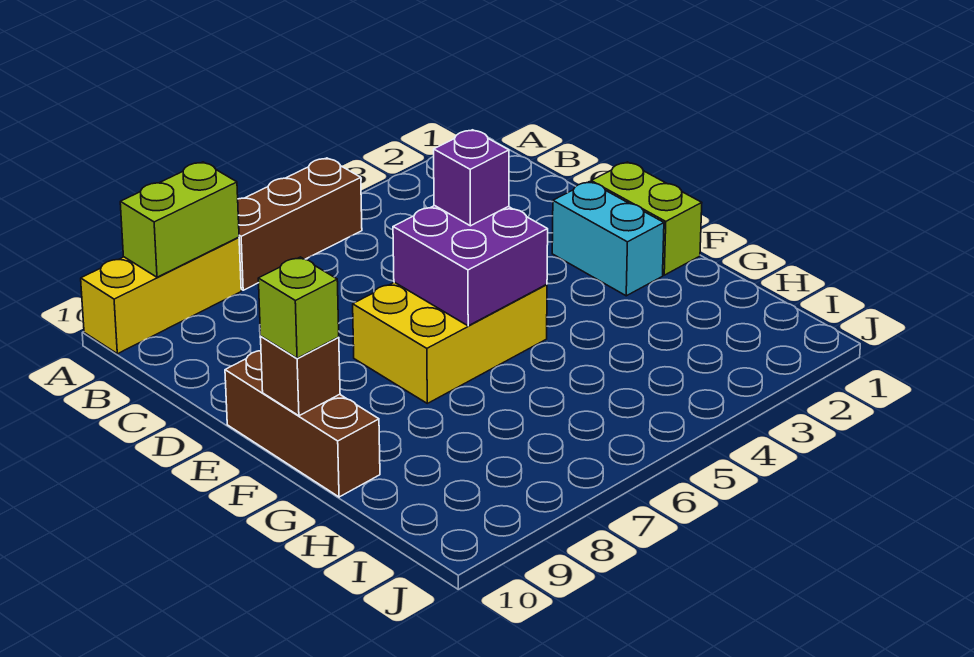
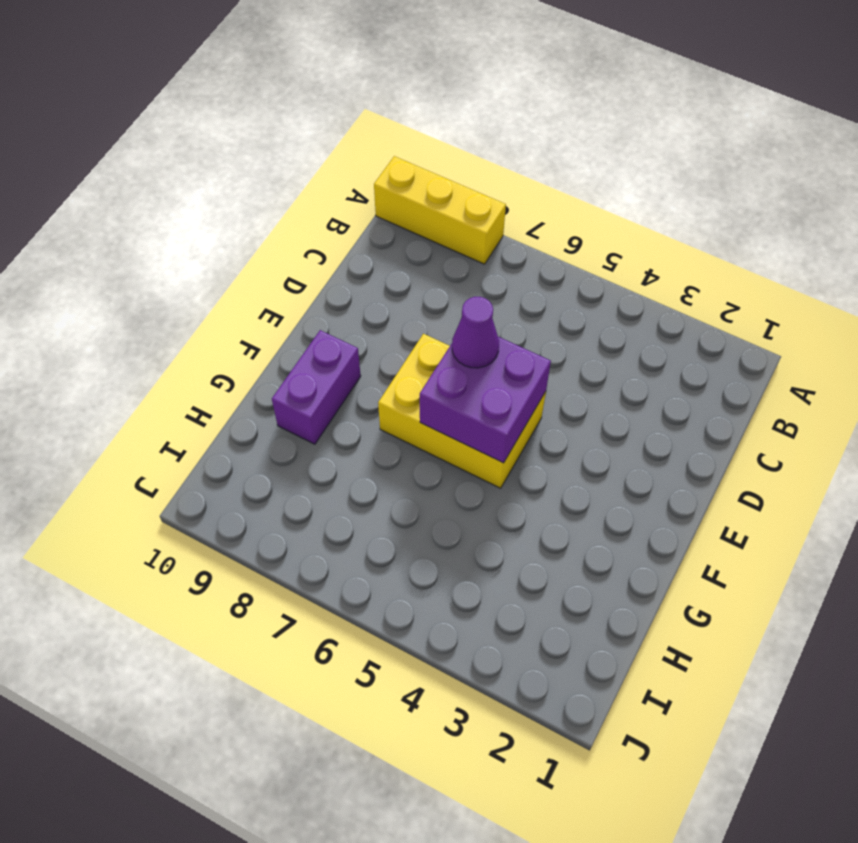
purple cone E6 level 3 -> none
purple brick F9:G9 level 1 -> none
none -> brown brick A5:A7 level 1
none -> lime brick E1:F1 level 1

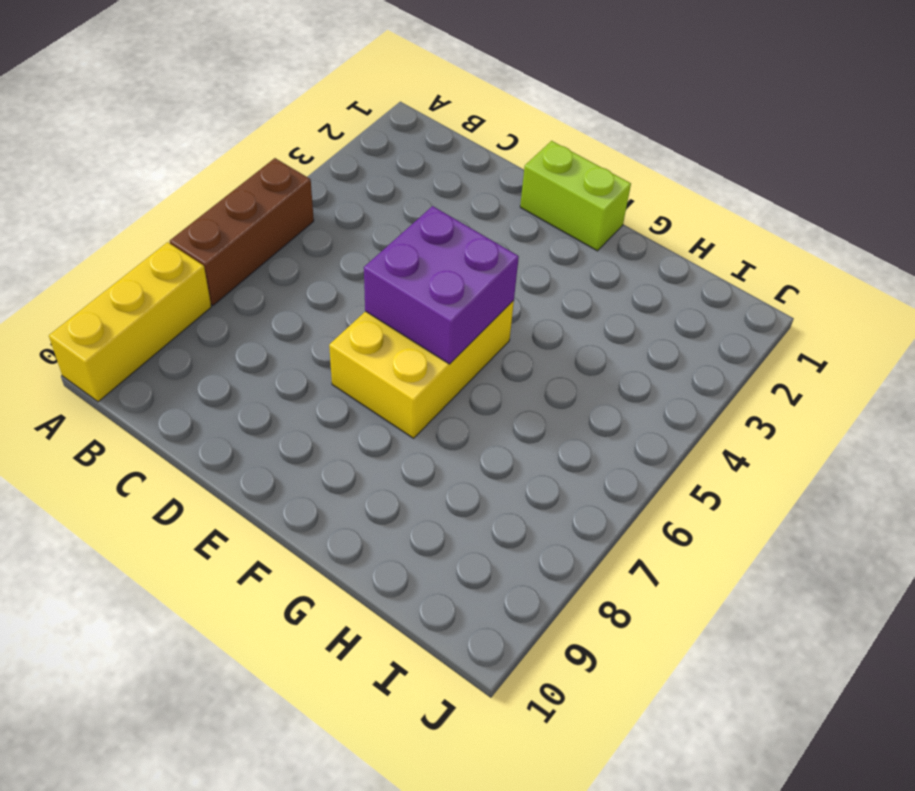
none -> cyan brick E2:F2 level 1
none -> brown brick E10:G10 level 1

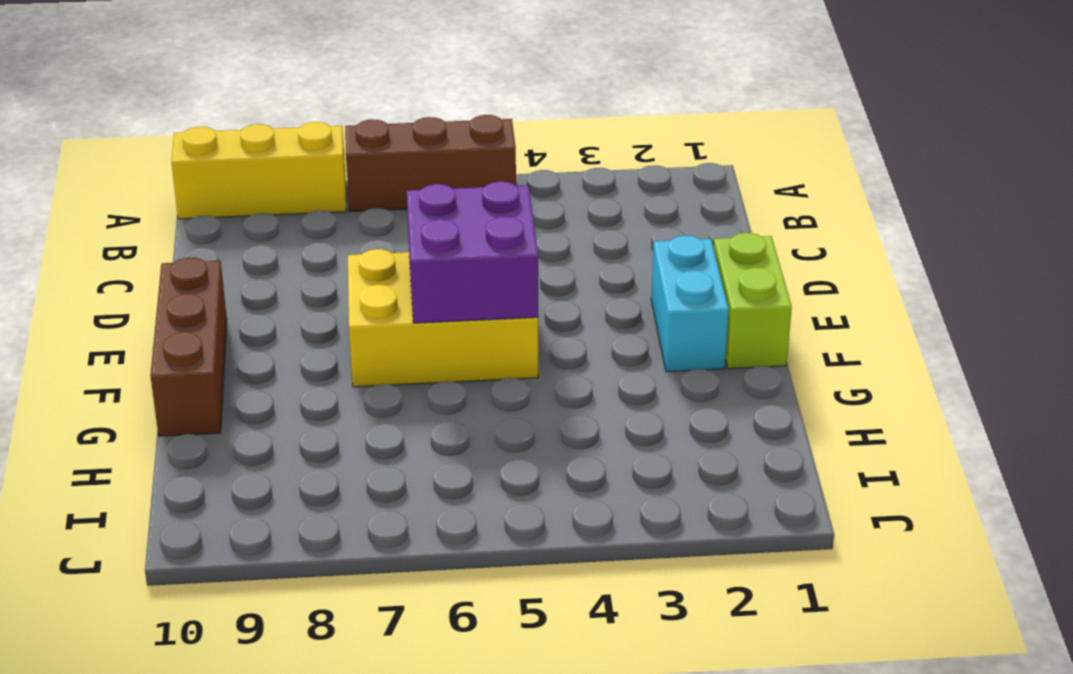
none -> lime brick A8:A9 level 2
none -> brown brick F10 level 2

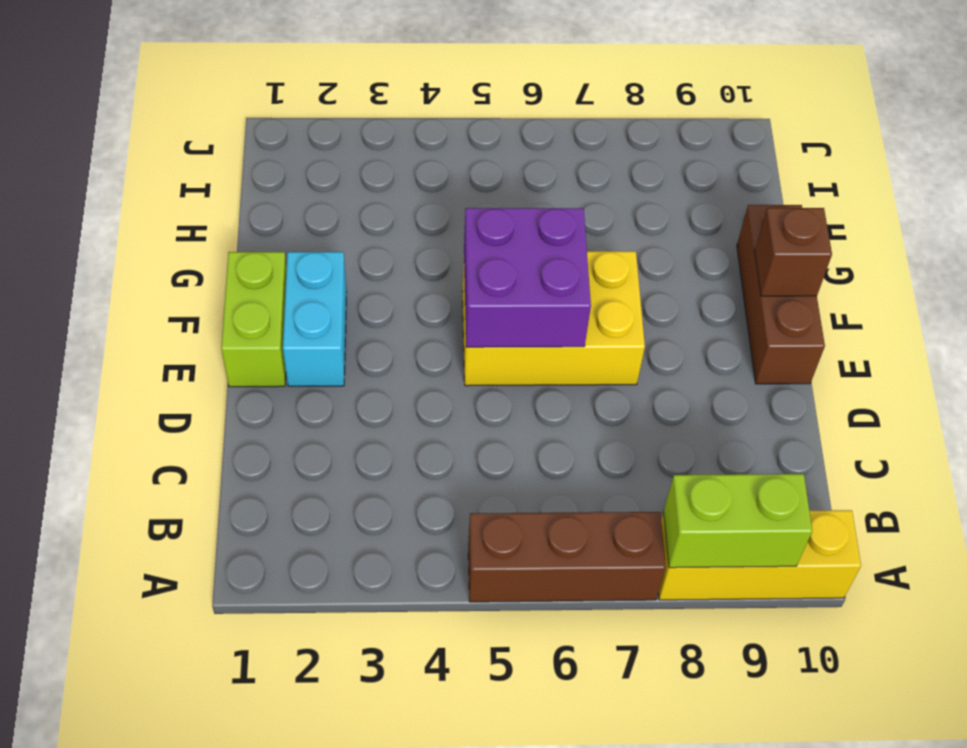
none -> purple brick E5 level 3
none -> lime brick F10 level 3

